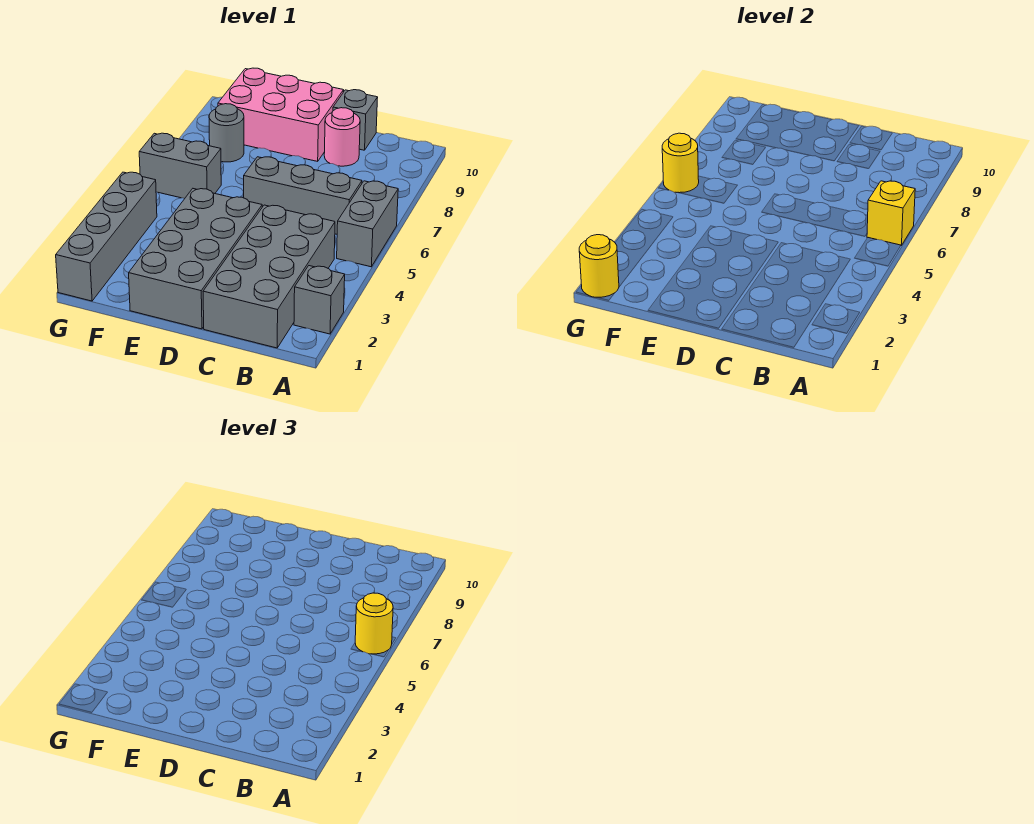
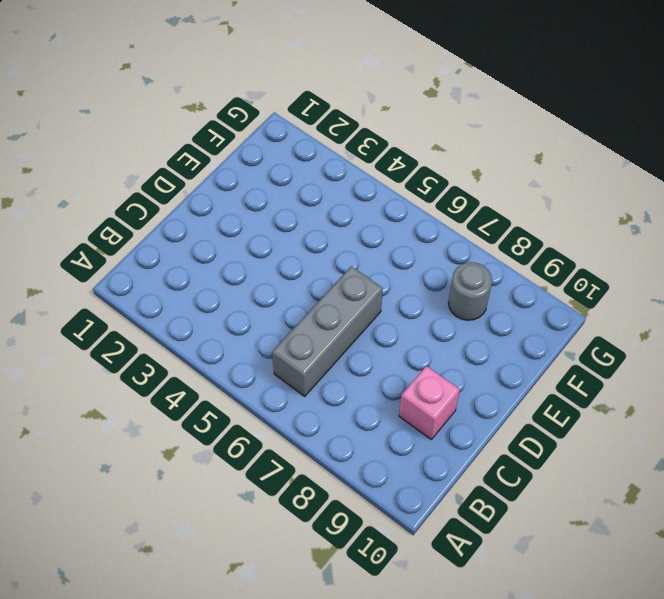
pink brick C9 level 1 -> pink round brick C9 level 1
none -> grey brick A2 level 1
none -> grey brick A5:A6 level 1
none -> grey brick B1:C4 level 1

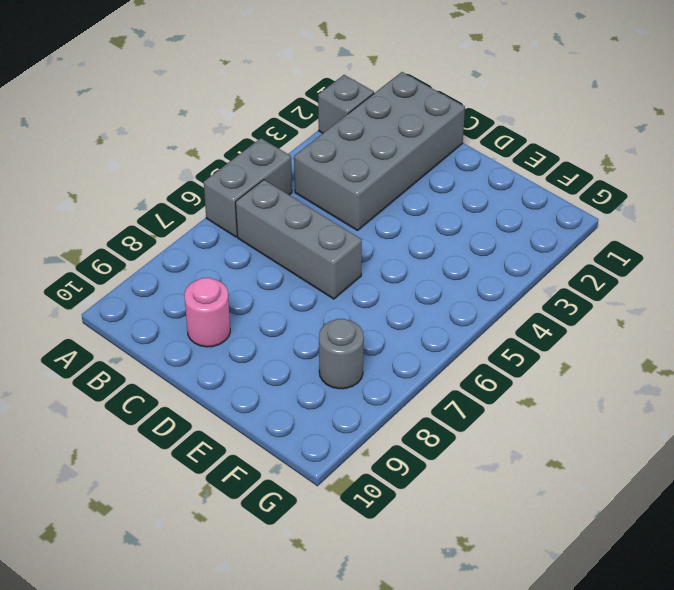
none -> grey brick C10 level 1
none -> grey brick D1:E4 level 1
none -> pink brick D9:F10 level 1

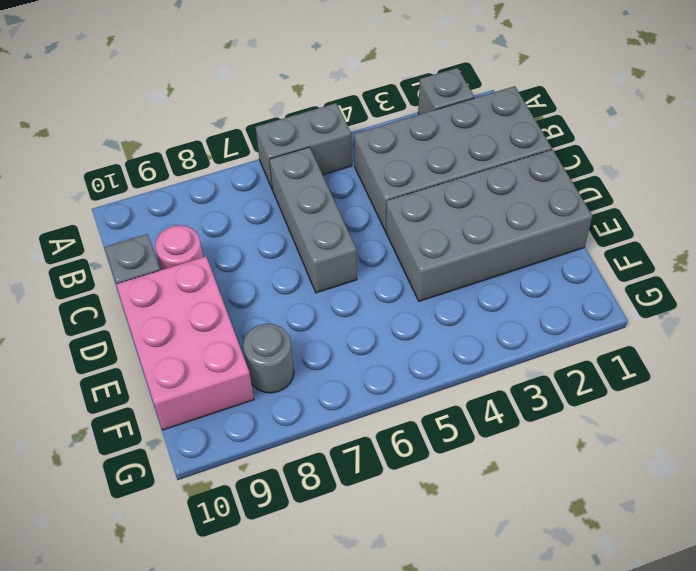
none -> grey brick F6:G6 level 1
none -> grey brick G1:G4 level 1
none -> yellow brick A6 level 2

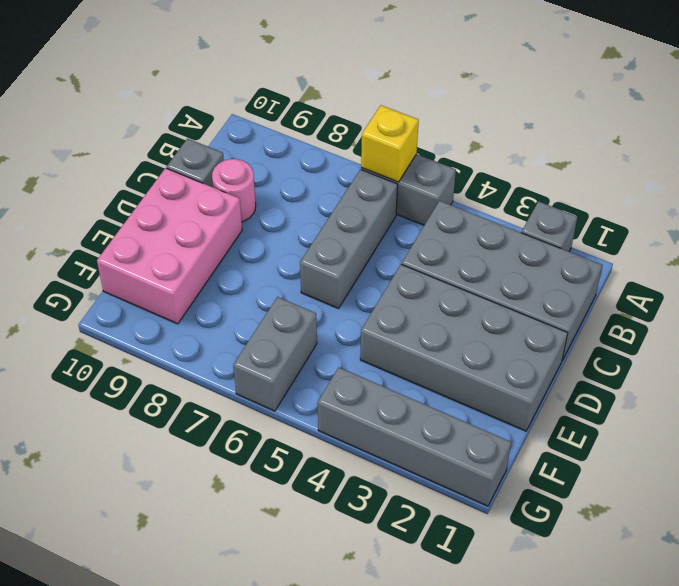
none -> grey round brick F8 level 1
none -> yellow round brick G1 level 2
none -> yellow round brick G6 level 2

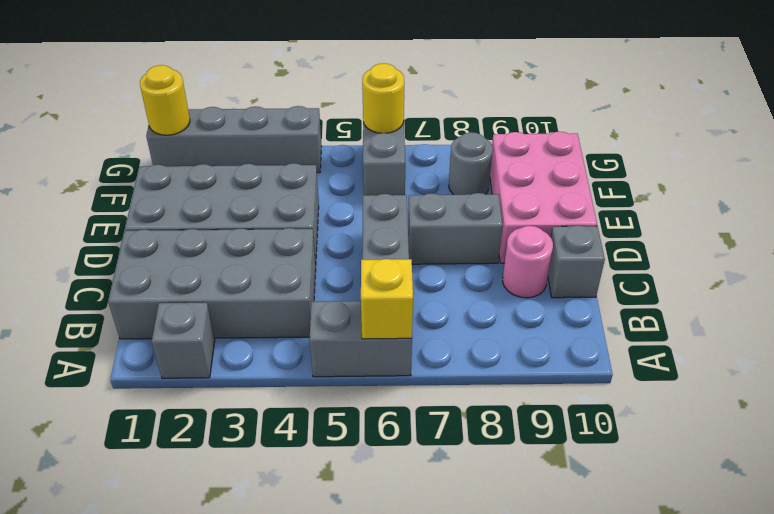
grey brick D7:D8 level 1 -> none
none -> yellow round brick A6 level 3

